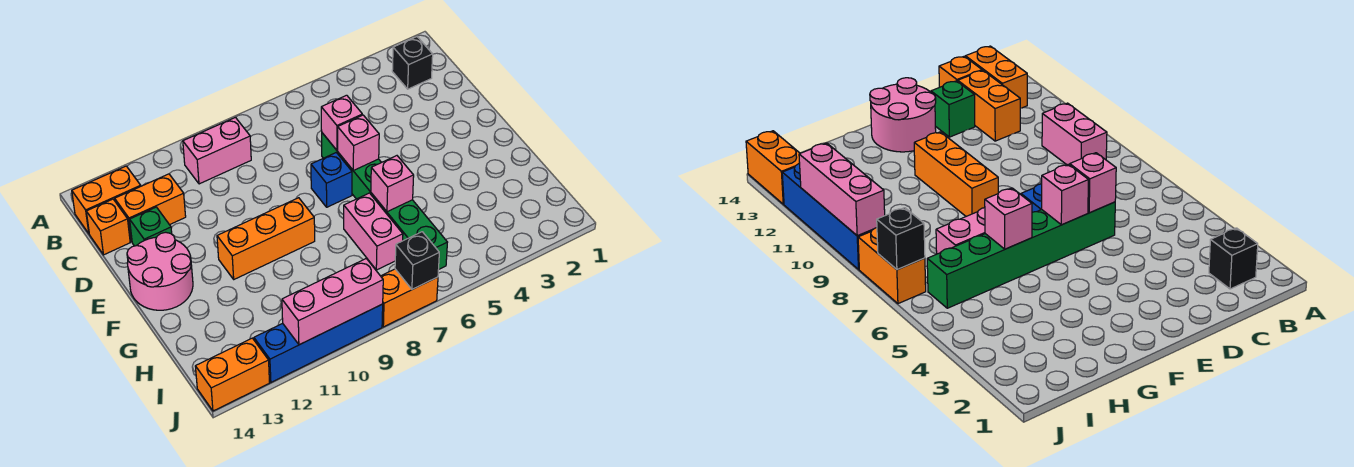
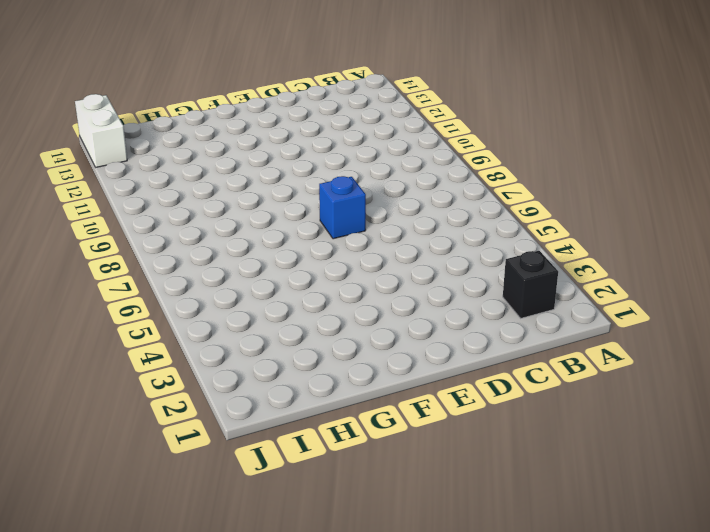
white brick J13:J14 level 1 -> orange brick J13:J14 level 1
none -> pink brick B9:B10 level 1
none -> orange brick B13:B14 level 1
none -> orange brick C12:C13 level 1

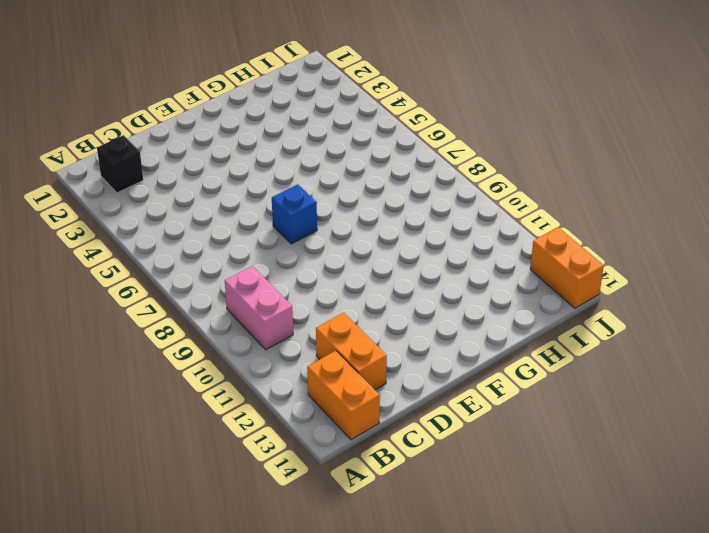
none -> orange brick C14 level 1
none -> green brick D6:I6 level 1
none -> green brick D13 level 1

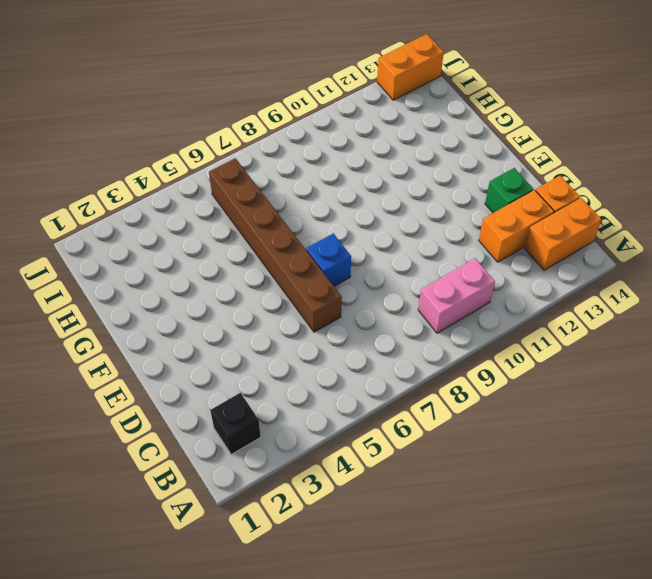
brown brick D6:I6 level 1 -> green brick D6:I6 level 1
none -> pink round brick E13:F14 level 1
none -> orange brick F9:F11 level 1
none -> pink brick G7:H7 level 1

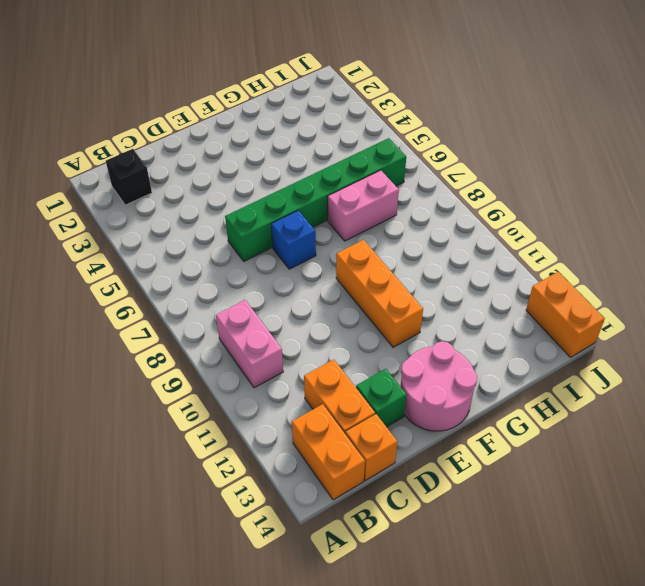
none -> orange brick J7:J8 level 1
none -> blue brick J9:J12 level 1
none -> pink brick D6 level 2

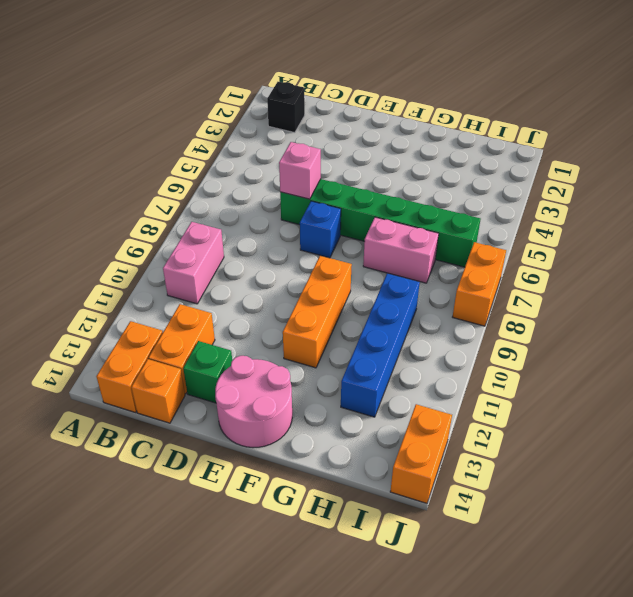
blue brick H9:H12 level 1 -> blue brick J9:J12 level 1
none -> pink brick E6 level 2
none -> pink brick G6 level 2
none -> black brick J7 level 2

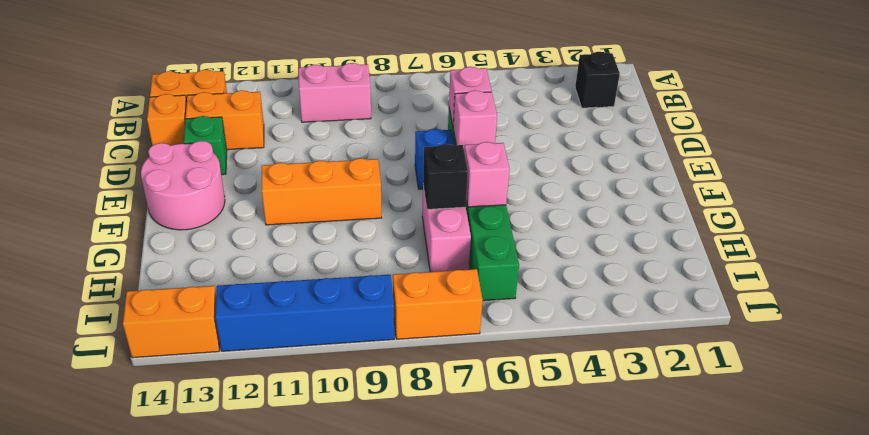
black brick G7 level 2 -> black brick J7 level 2
none -> pink brick J9:J11 level 2

